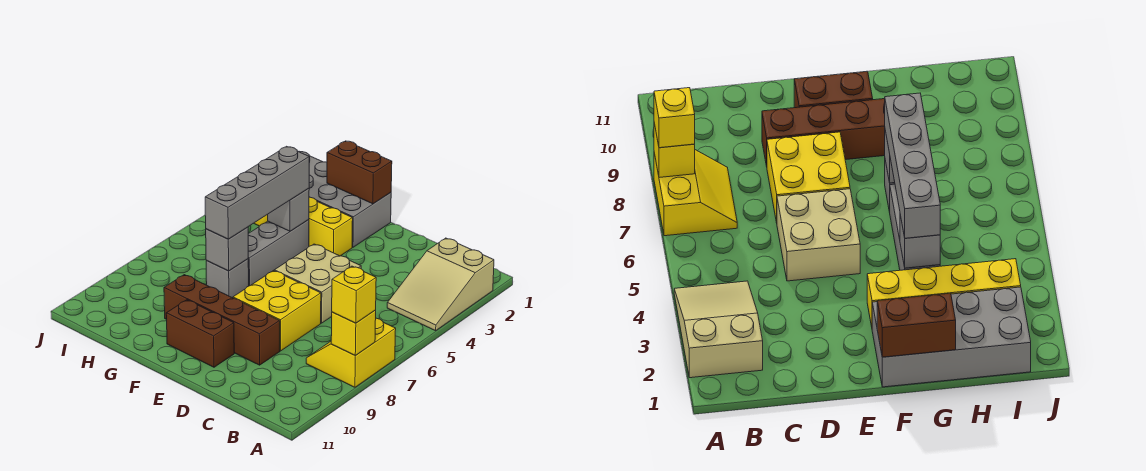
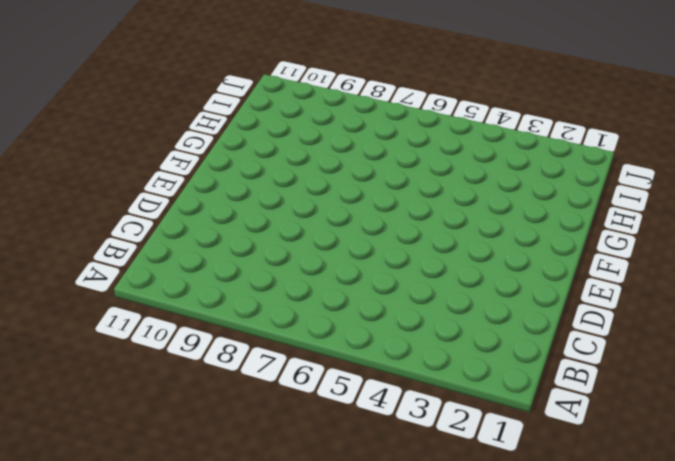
none -> tan slope A2:B4 level 1 top 2
none -> yellow slope A7:B8 level 1 top A
none -> tan brick D5:E6 level 1

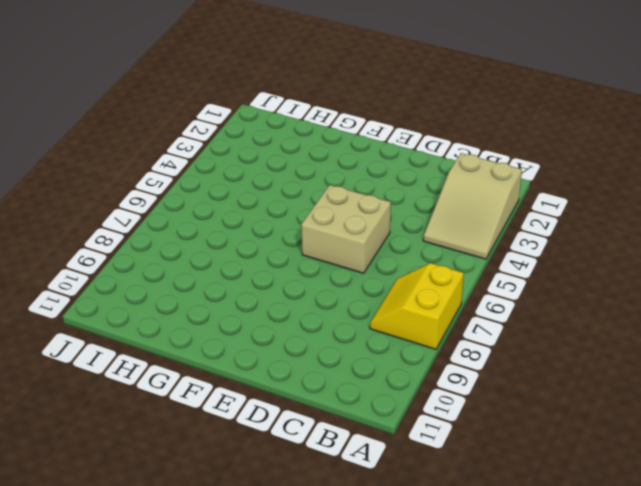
none -> yellow brick D7:E8 level 1
none -> brown brick D9:G9 level 1
none -> brown brick E10:F10 level 1

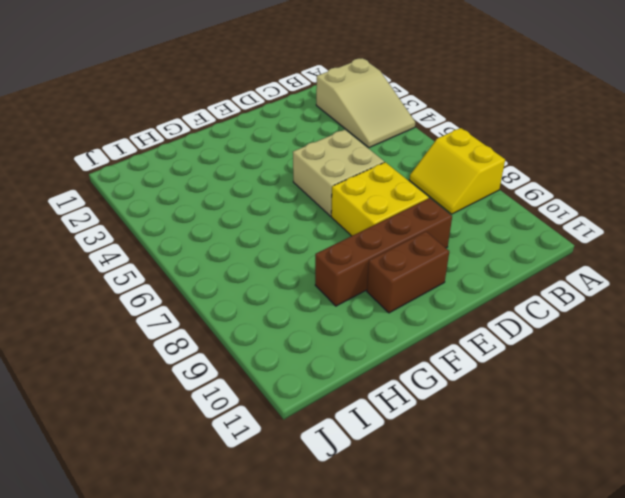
none -> grey brick F1:I2 level 1
none -> yellow brick F3:I3 level 1
none -> grey brick G4:G6 level 1

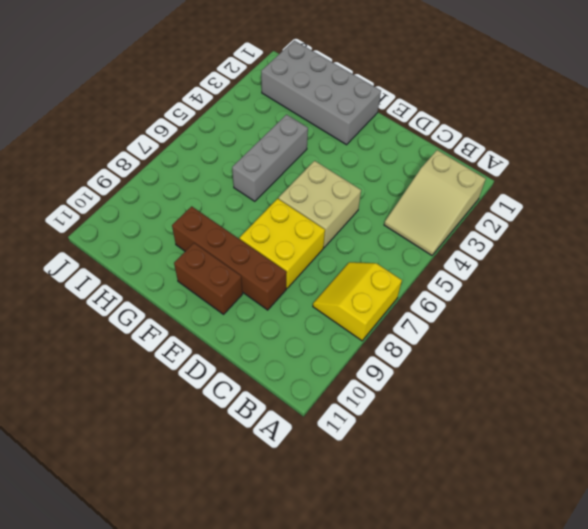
none -> yellow brick F3:I3 level 1
none -> grey brick G7 level 1
none -> yellow brick A8 level 2

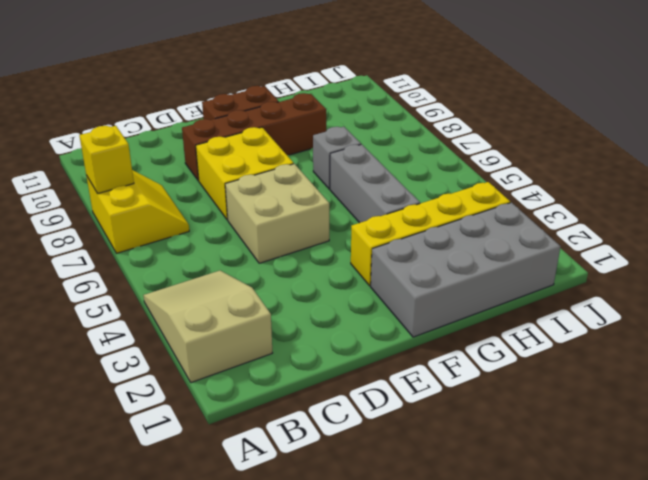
none -> brown brick F1:G1 level 2
none -> grey brick G4 level 2
none -> grey brick G7 level 2

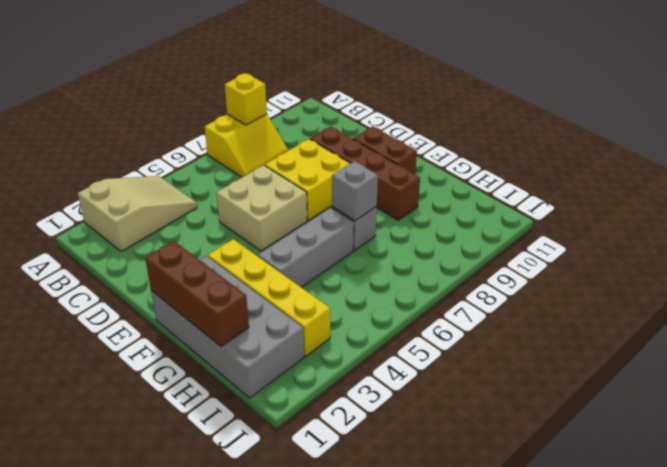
brown brick F1:H1 level 2 -> brown brick F1:G1 level 2
none -> grey brick G4 level 2
none -> yellow brick A8 level 3
none -> grey brick G4:G7 level 3

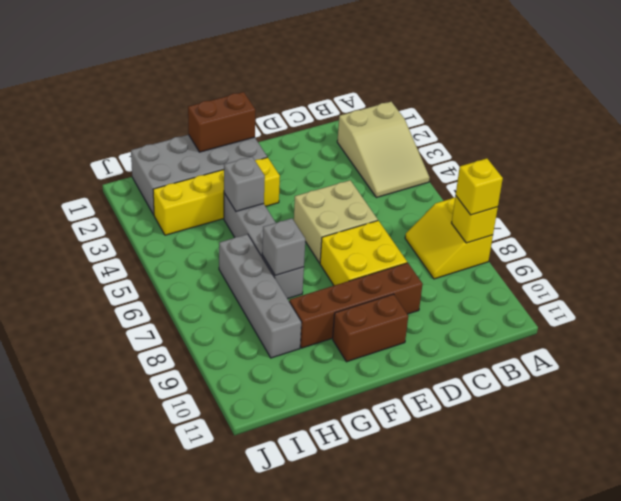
grey brick H6:H9 level 1 -> grey brick G4:G7 level 3

